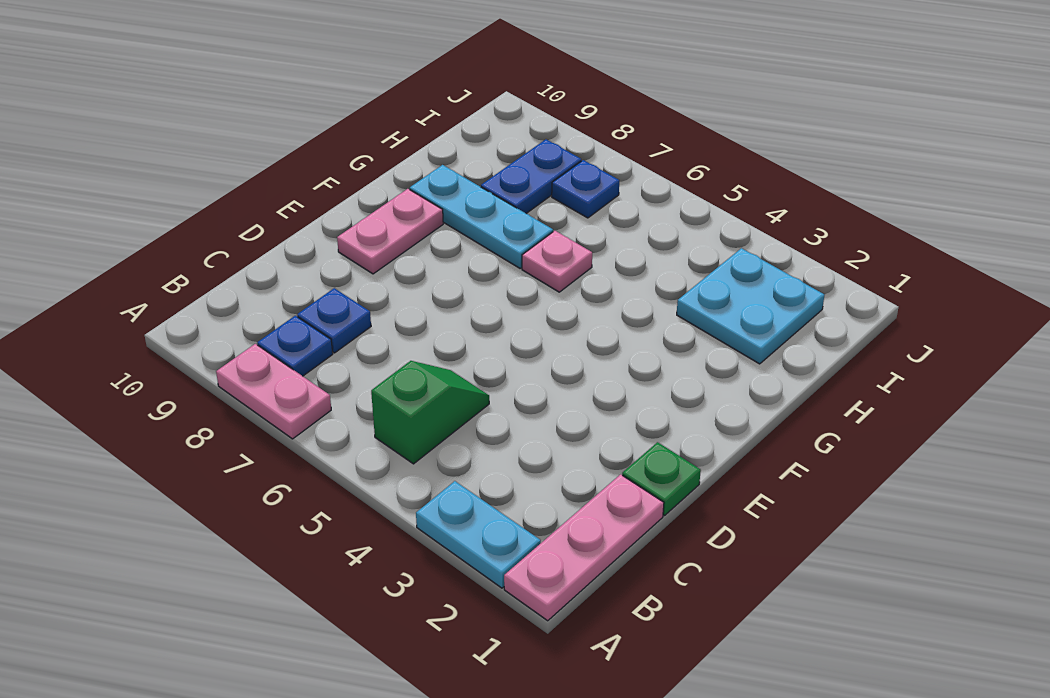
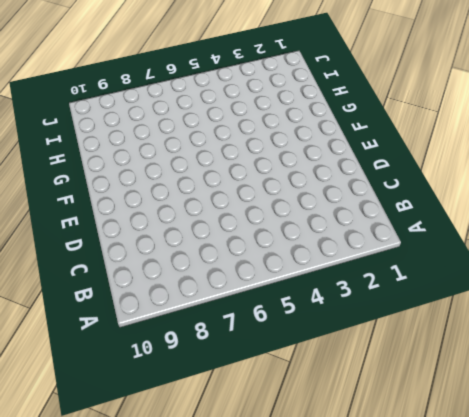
none -> pink plate A1:C1 level 1
none -> cyan plate A2:A3 level 1
none -> pink plate A7:A8 level 1

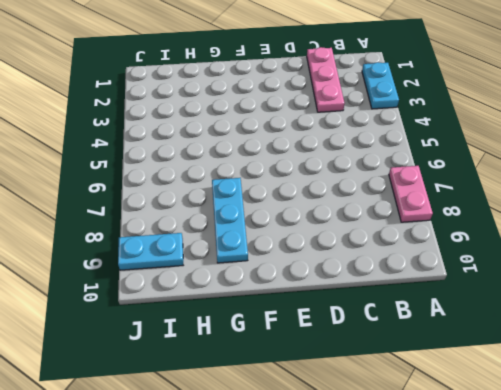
pink plate C1:C3 level 1 -> pink plate A1:C1 level 1
cyan plate I9:J9 level 1 -> none
none -> green slope B5:C5 level 1 top B
none -> blue plate B8 level 1
none -> blue plate C8 level 1

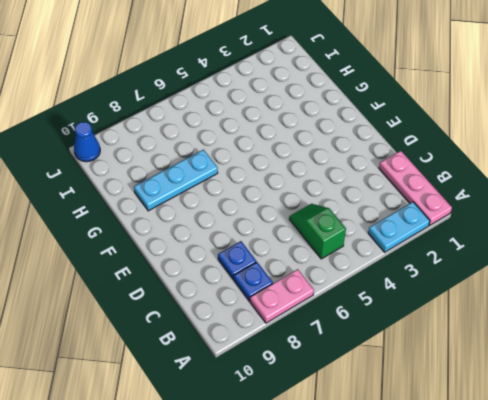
blue cone J10 level 1 -> none
none -> green plate D1 level 1
none -> pink plate E9:F9 level 1
none -> pink plate G6 level 1

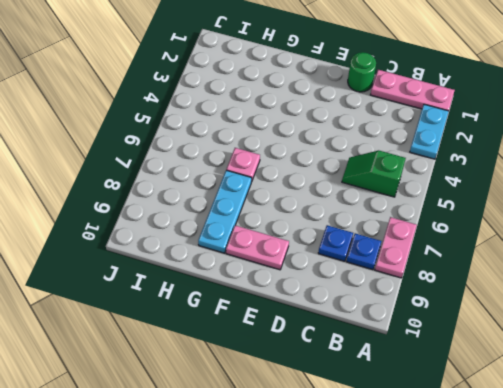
green round brick D1 level 1 -> green plate D1 level 1
none -> cyan plate H2:I3 level 1
none -> blue plate H8:I8 level 1
none -> blue plate I7 level 1

